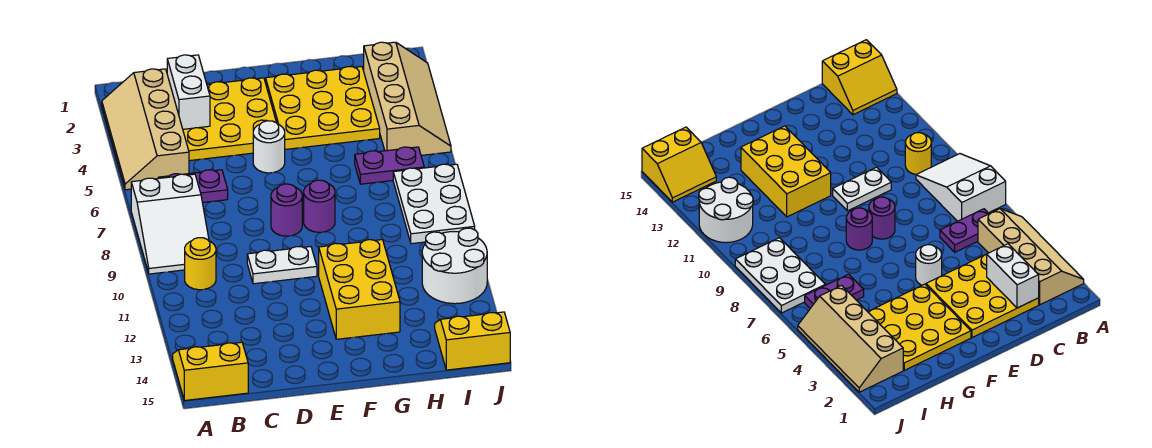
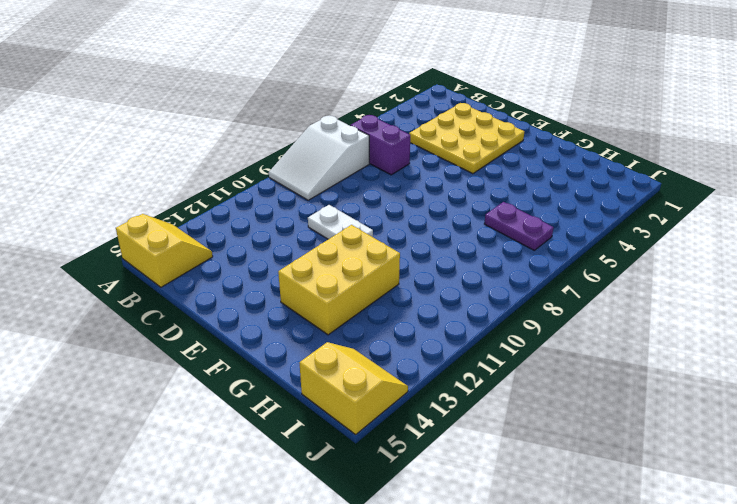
purple brick B6:C6 level 1 -> purple plate B6:C6 level 1
none -> tan slope A2:B5 level 1 top B
none -> yellow round brick B10 level 1
none -> white round brick E5 level 1

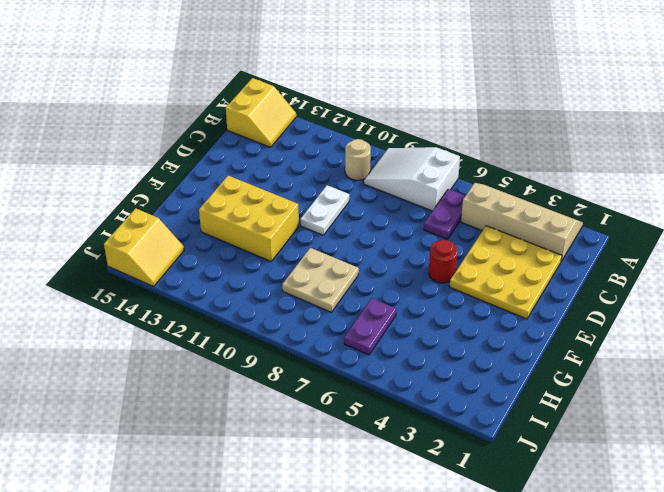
tan round brick B10 level 1 -> yellow round brick B10 level 1
red round brick E5 level 1 -> white round brick E5 level 1
tan plate G8:H9 level 1 -> none
none -> purple round brick E8 level 1
none -> yellow plate F2:H4 level 1
none -> purple round brick F8 level 1

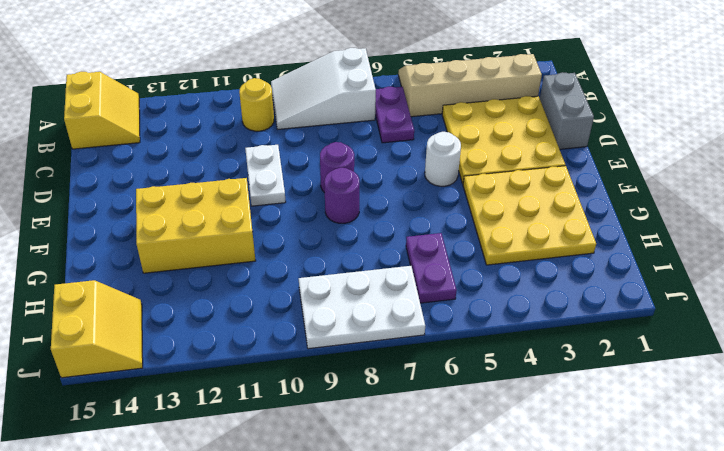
grey brick C1:D1 level 1 -> none
none -> tan slope I2:J5 level 1 top I
none -> white round brick I11:J12 level 1
none -> white brick C2:C3 level 2

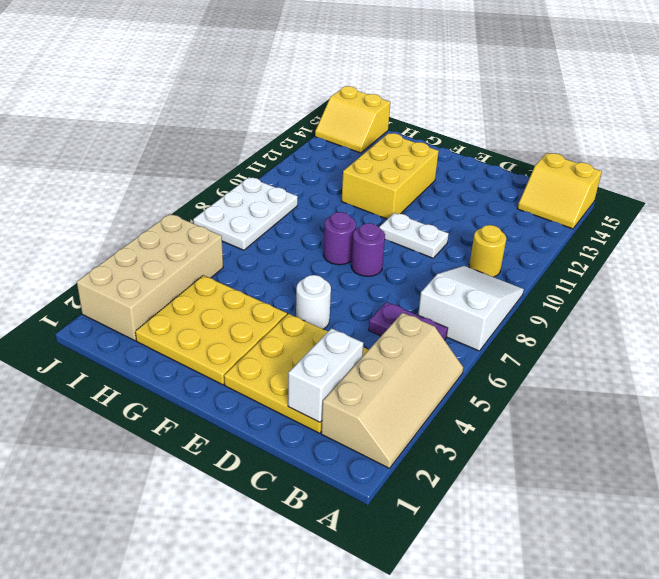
tan brick I2:J5 level 1 -> tan slope I2:J5 level 1 top I
none -> purple plate H6:I6 level 1
none -> white round brick I11:J12 level 1

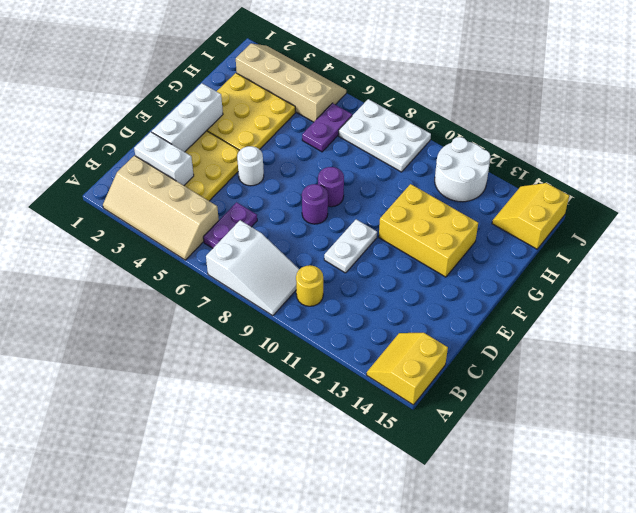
white brick D2:F2 level 2 -> none

